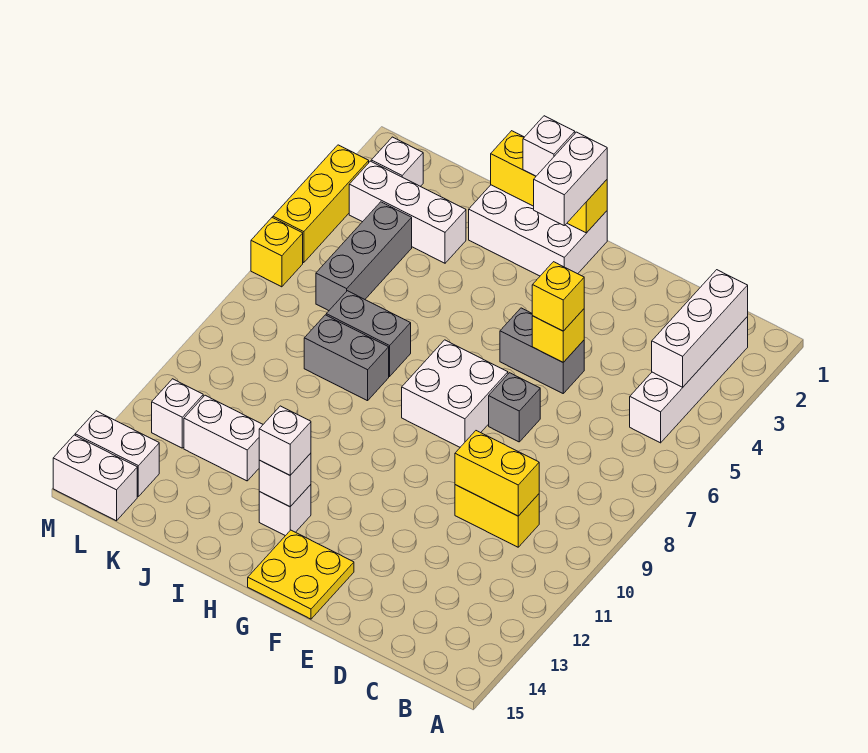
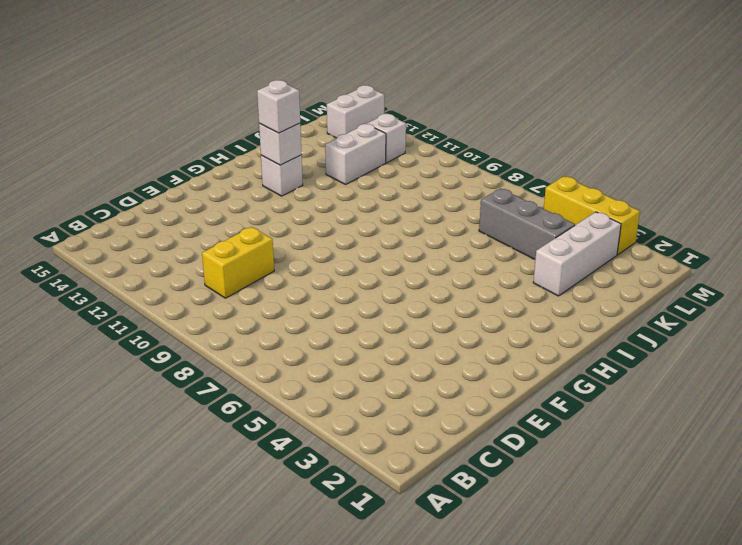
none -> white brick B2:B5 level 1
none -> grey brick E5:F5 level 1
none -> grey brick E7 level 1

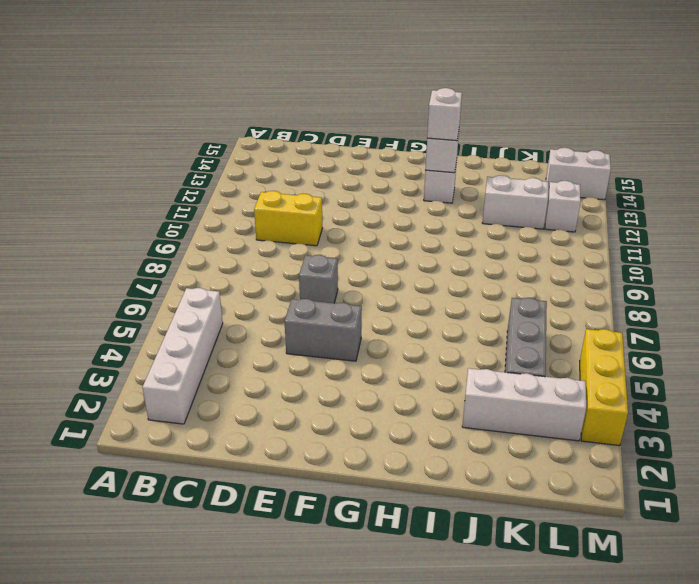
none -> white brick F7:G8 level 1
none -> yellow plate F14:G15 level 1
none -> white brick G1:I2 level 1

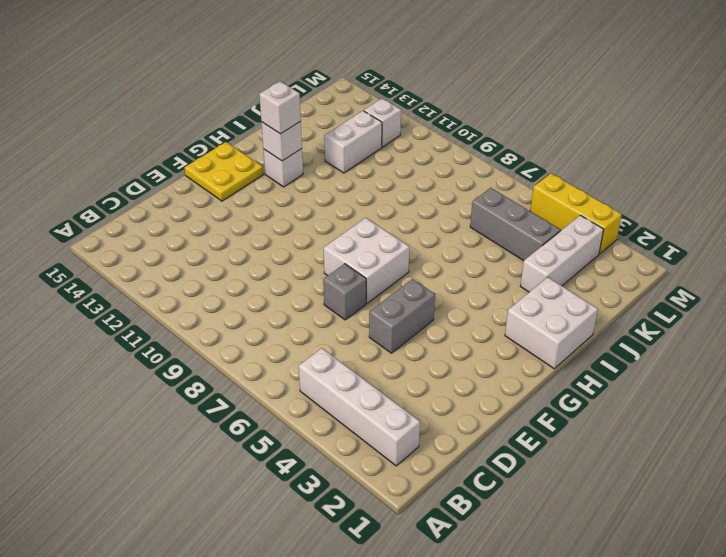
white brick H1:I2 level 1 -> white brick G1:I2 level 1
none -> yellow brick C10:D10 level 1
none -> grey brick I7:J7 level 1
none -> grey brick I8:J8 level 1

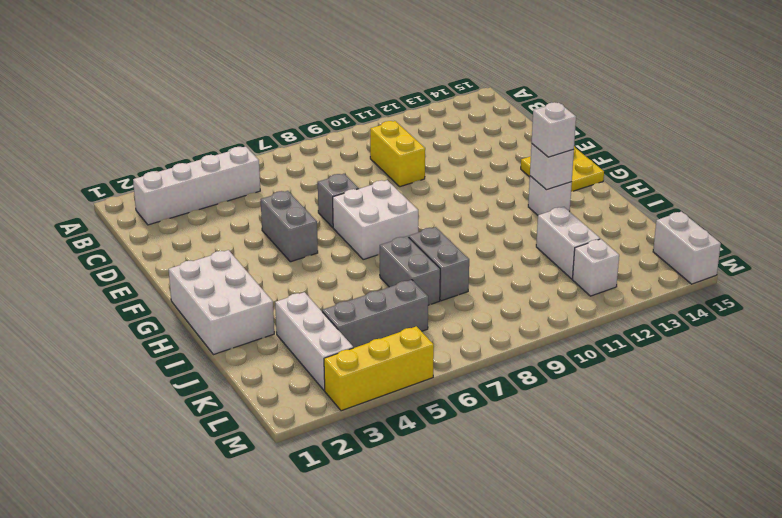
none -> white brick L2 level 1
none -> white brick L14:M14 level 1
none -> yellow brick M6 level 1

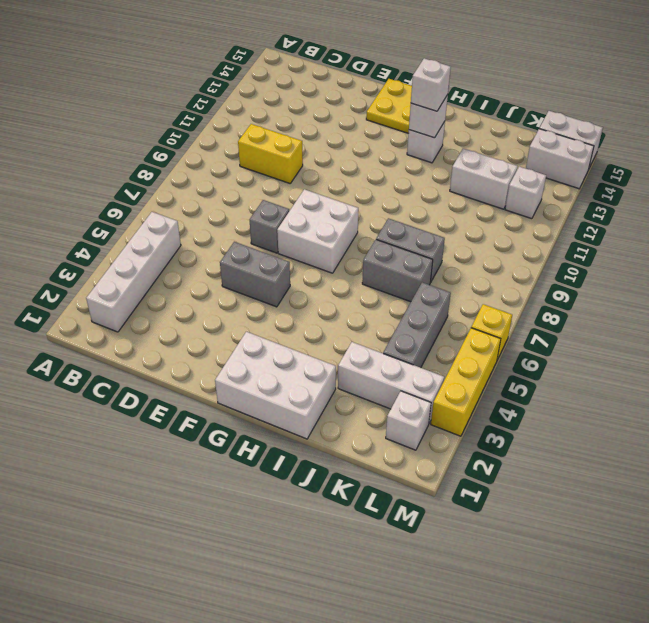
none -> white brick B2:B4 level 2
none -> yellow brick C10:D10 level 2
none -> yellow brick E5 level 2

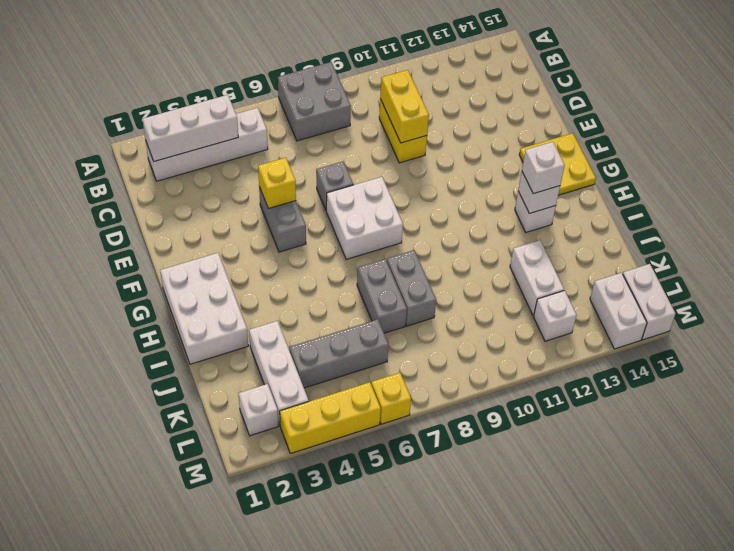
grey brick A7:B8 level 1 -> none
none -> yellow brick G1:I1 level 2
none -> yellow brick E5 level 3
none -> white brick G1:G2 level 3

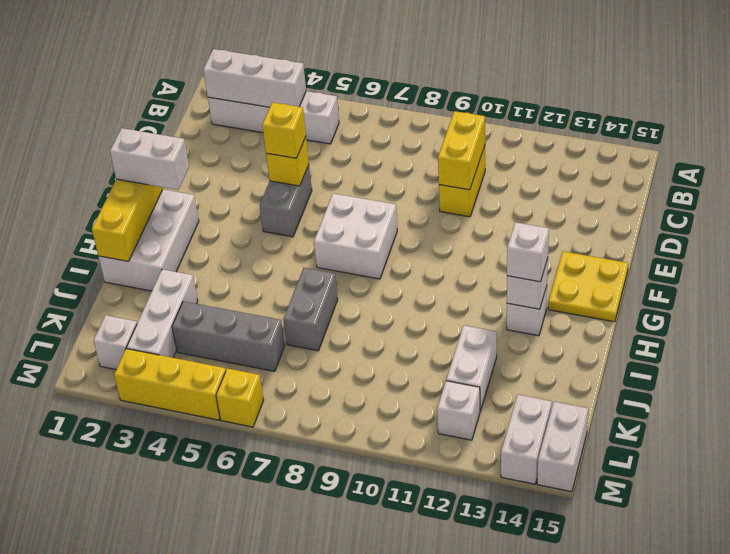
none -> grey brick E7 level 1
none -> grey brick I8:J8 level 1
none -> white brick H1 level 3

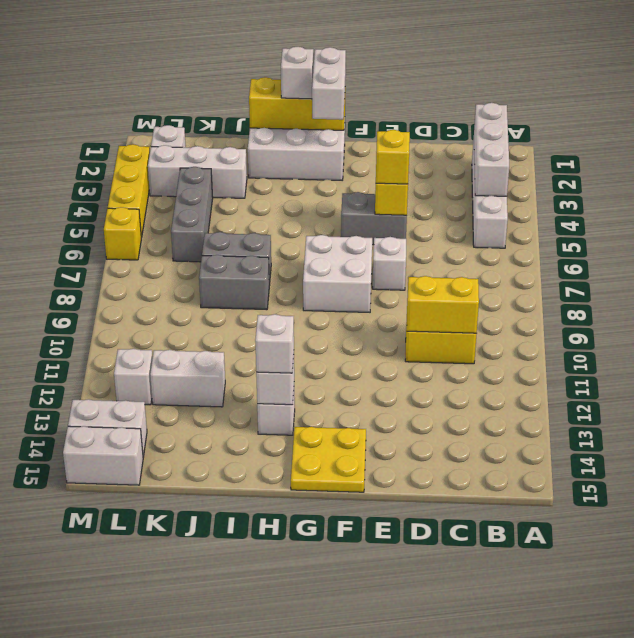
white brick E7 level 1 -> grey brick E7 level 1

